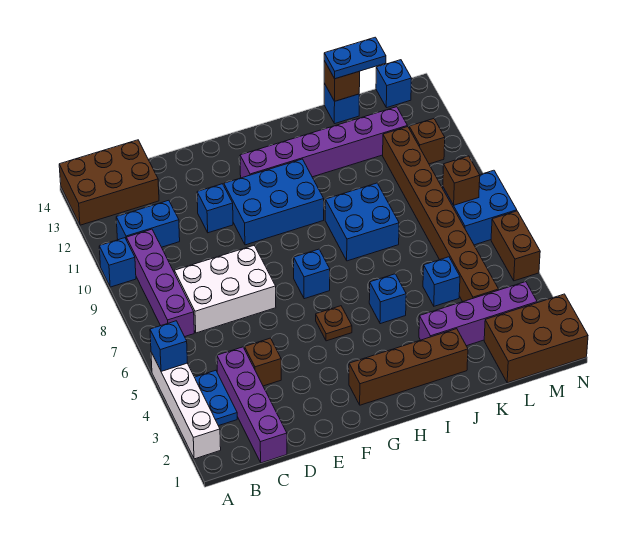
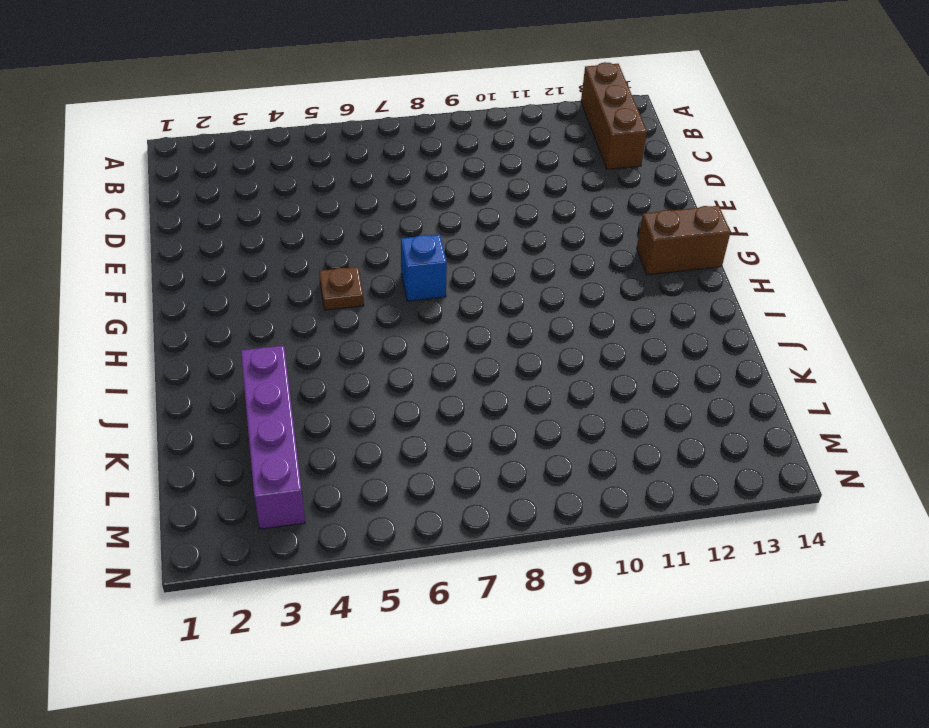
brown brick A13:C13 level 1 -> brown brick A13:C14 level 1
brown brick G13:G14 level 1 -> brown brick N5:N6 level 1
none -> white brick A2:A5 level 1
none -> blue brick A10 level 1
none -> blue plate B3:B4 level 1
none -> purple brick B7:B10 level 1

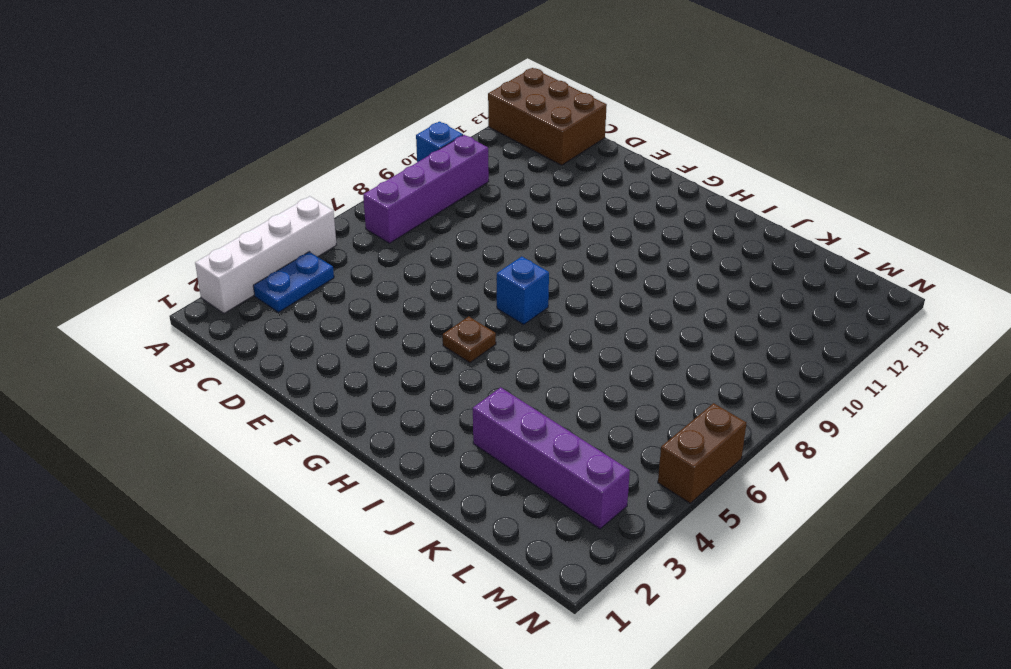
none -> blue brick B11:C11 level 1
none -> purple brick C1:C4 level 1
none -> white brick C7:E8 level 1
none -> brown brick D4 level 1

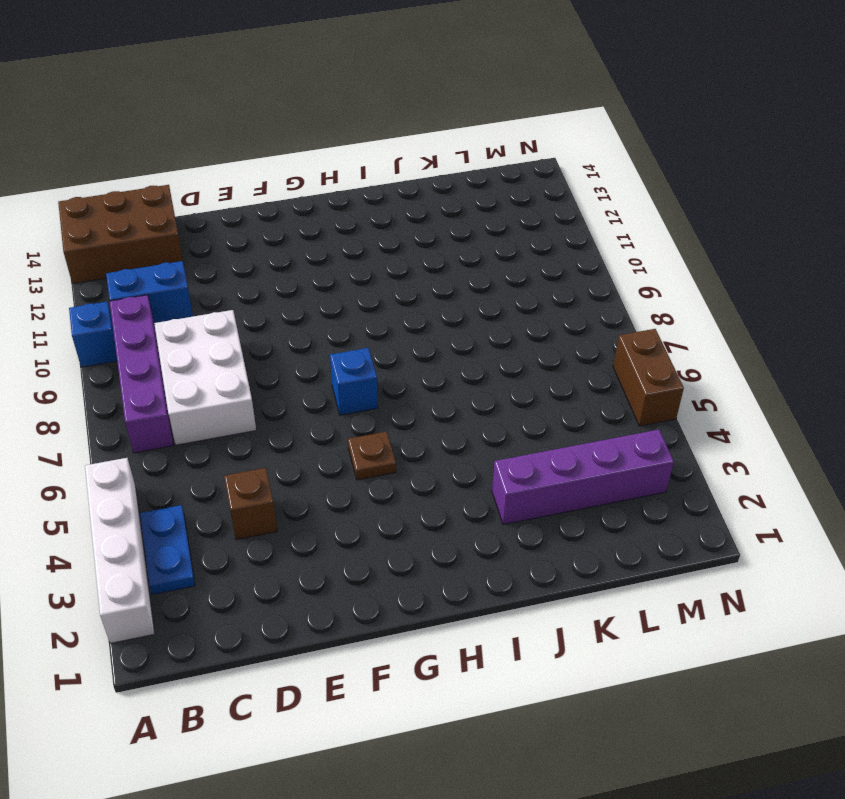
white brick C7:D9 level 1 -> white brick C7:E8 level 1
none -> purple brick C1:C4 level 1
none -> blue brick E11 level 1
none -> blue brick F10:H11 level 1
none -> brown brick G2:J2 level 1

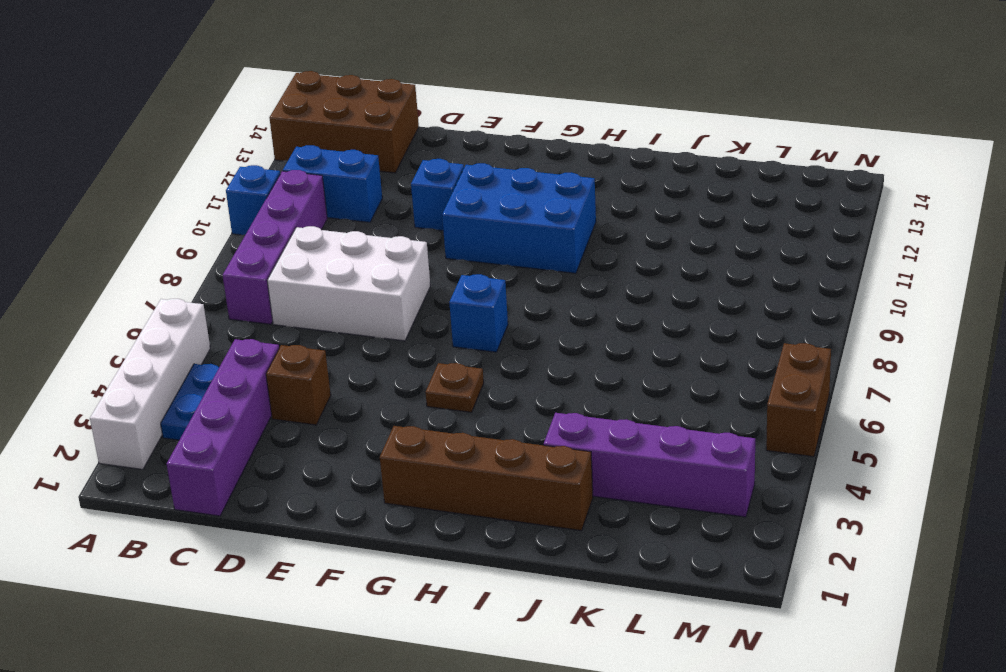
none -> purple brick G12:L12 level 1
none -> blue brick I5 level 1
none -> blue brick I8:J9 level 1
none -> blue brick K5 level 1

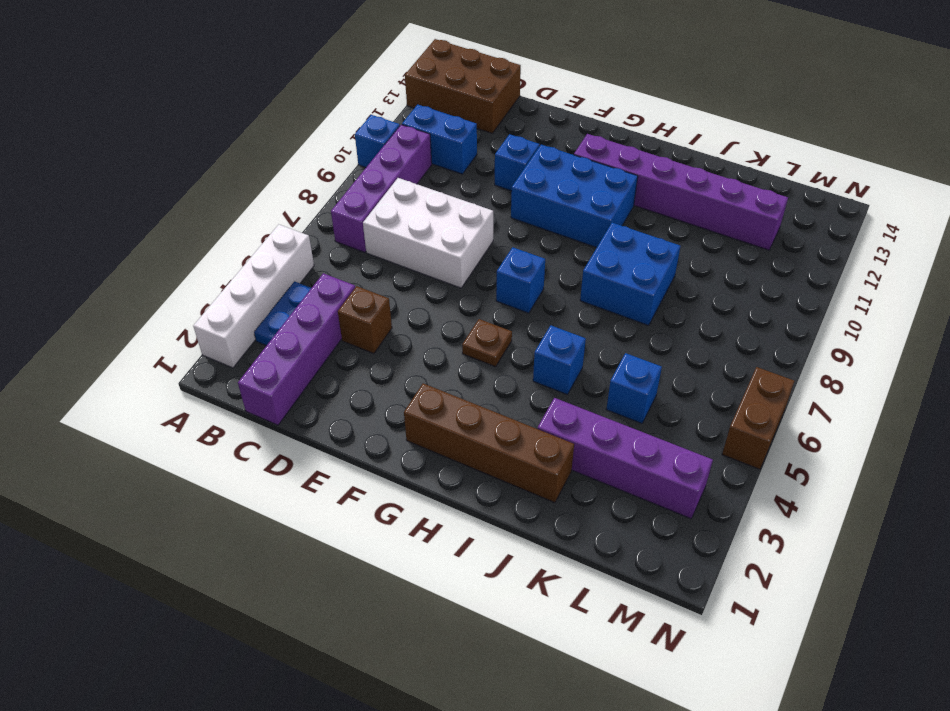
none -> blue brick K14 level 1
none -> brown brick L1:N2 level 1
none -> brown brick L4:L11 level 1
none -> blue brick M7:N8 level 1

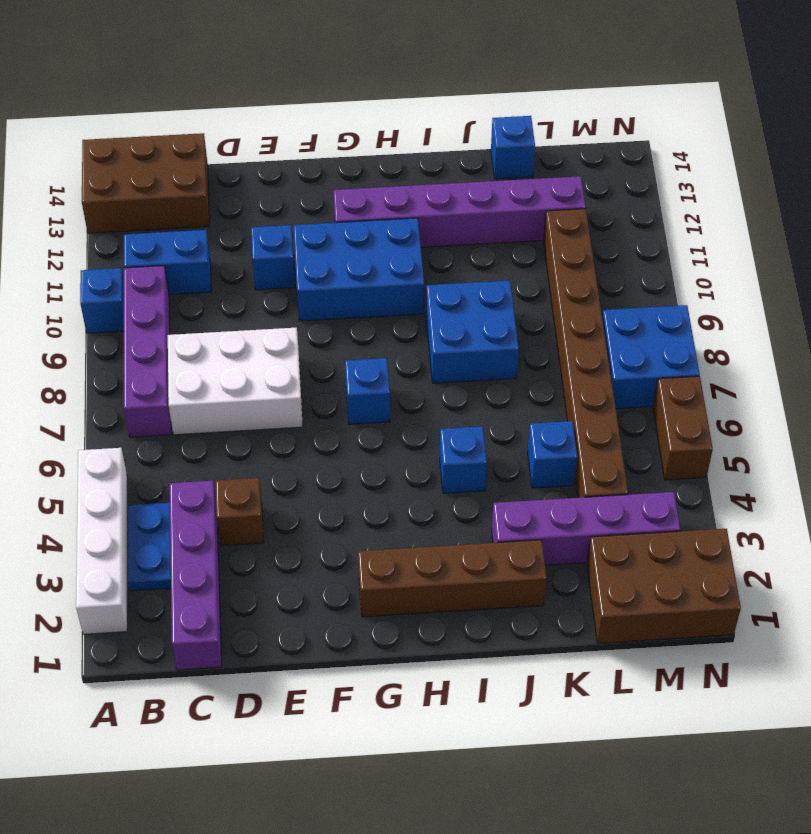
none -> brown plate G5 level 1
none -> brown brick M11 level 1
none -> blue brick M14 level 1
none -> blue brick A5 level 2

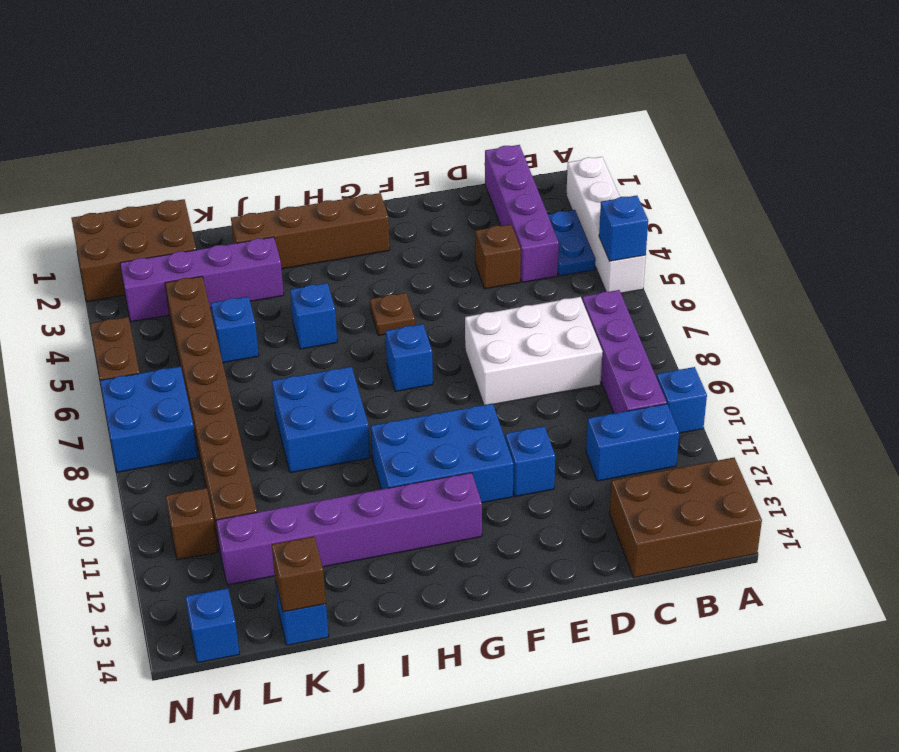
none -> brown brick M8 level 2
none -> blue plate K14:L14 level 3

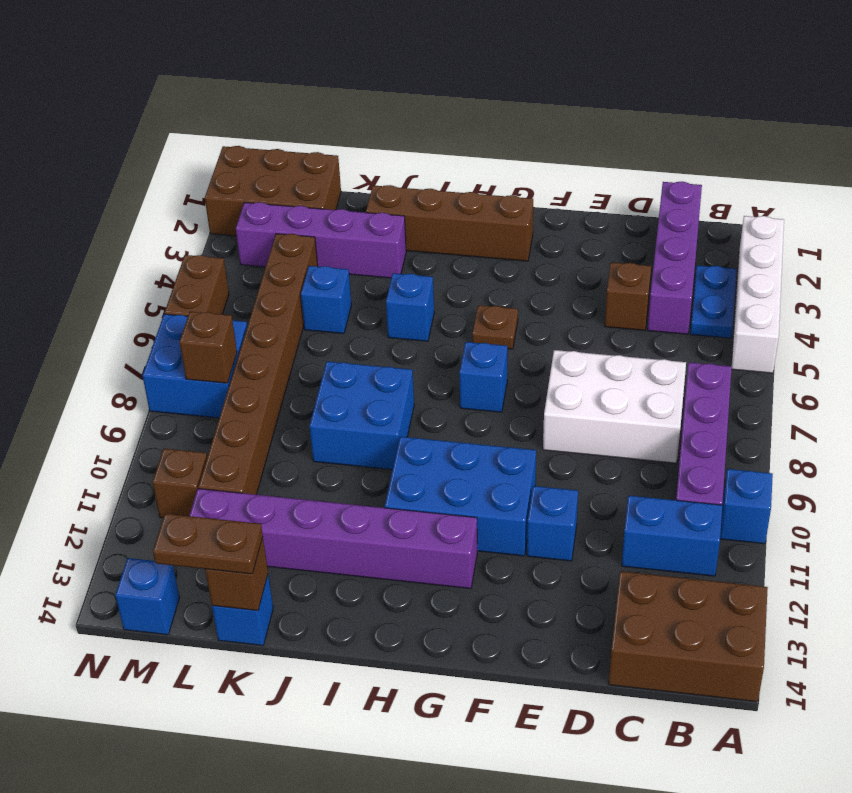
brown plate K14:L14 level 3 -> blue plate K14:L14 level 3
none -> blue brick A5 level 2

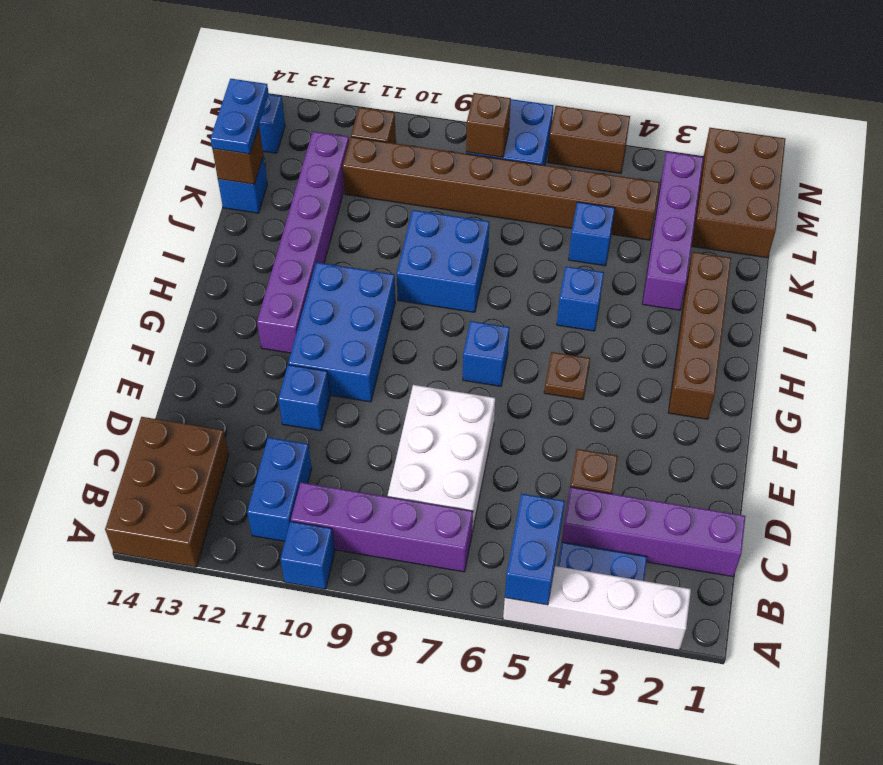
blue brick A5:B5 level 2 -> blue brick A5 level 2

